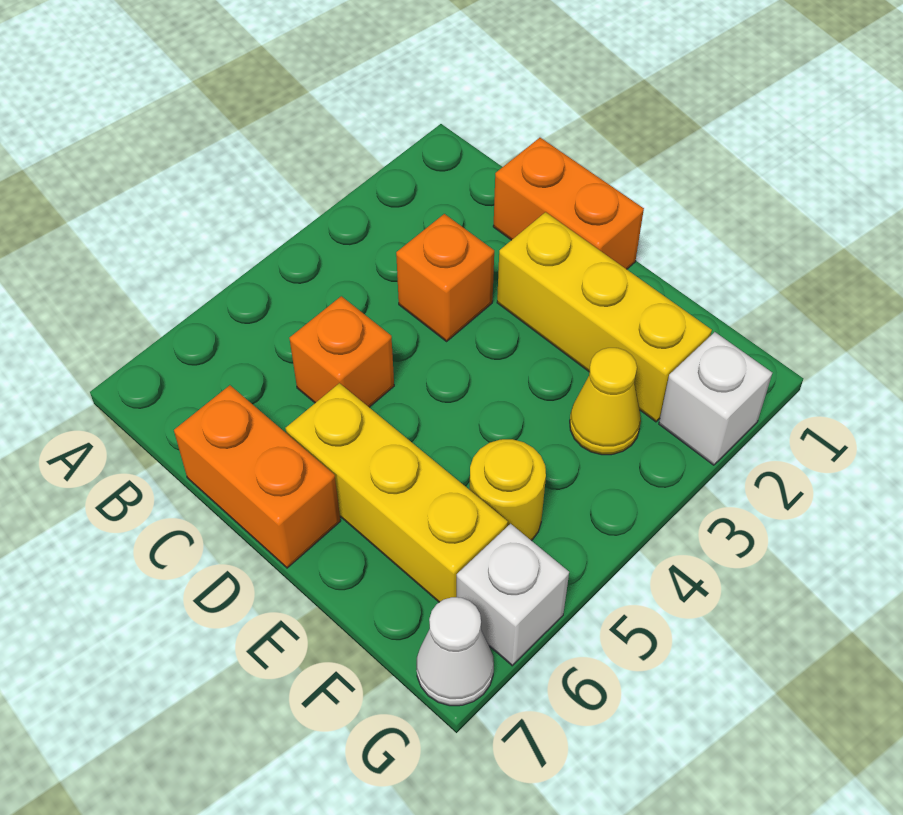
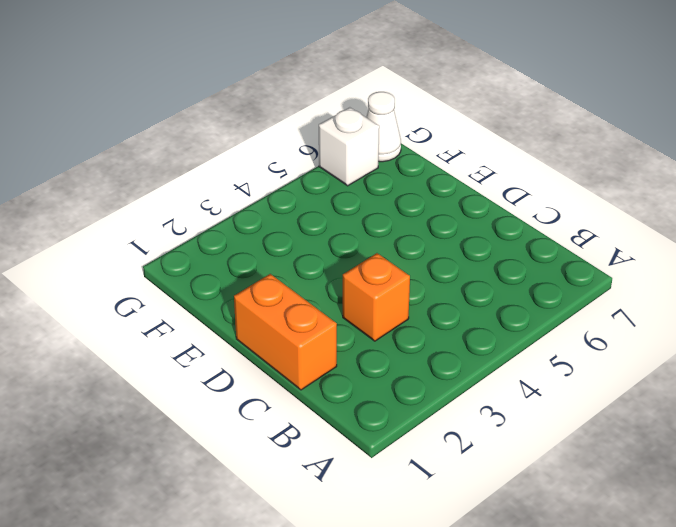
none -> orange brick C5 level 1
none -> orange brick C7:D7 level 1

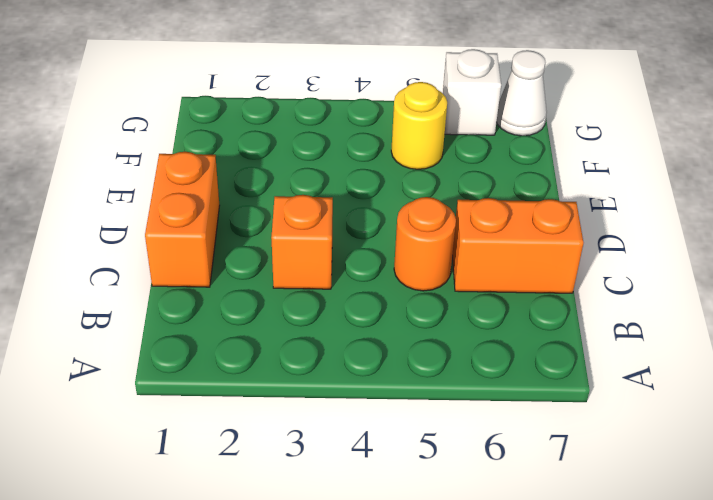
orange round brick C5 level 1 -> orange brick C5 level 1
orange brick C6:C7 level 1 -> orange brick C7:D7 level 1
none -> yellow brick D2:F2 level 1
none -> yellow brick D6:F6 level 1

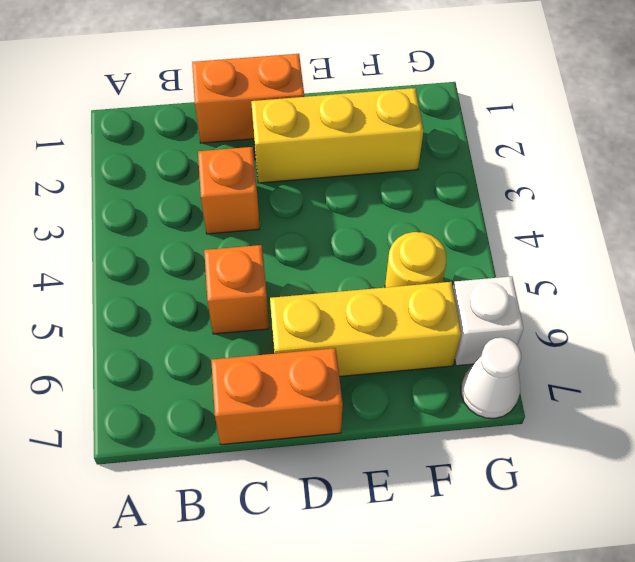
none -> yellow cone F3 level 1
none -> white brick G2 level 1

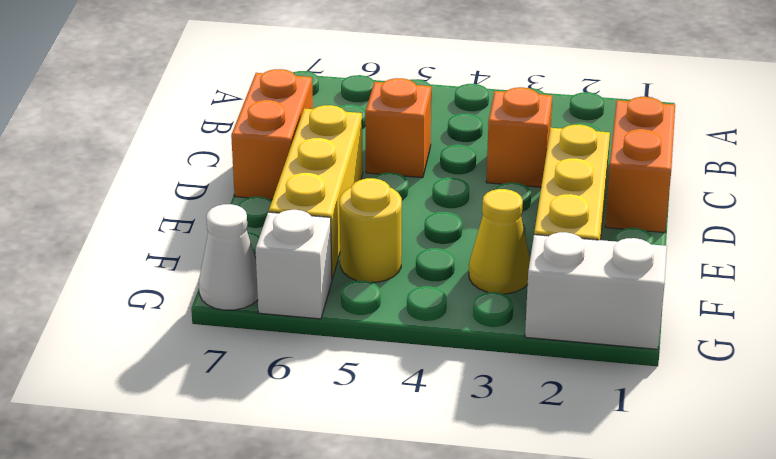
white brick G1:G2 level 1 -> white brick G2 level 1

